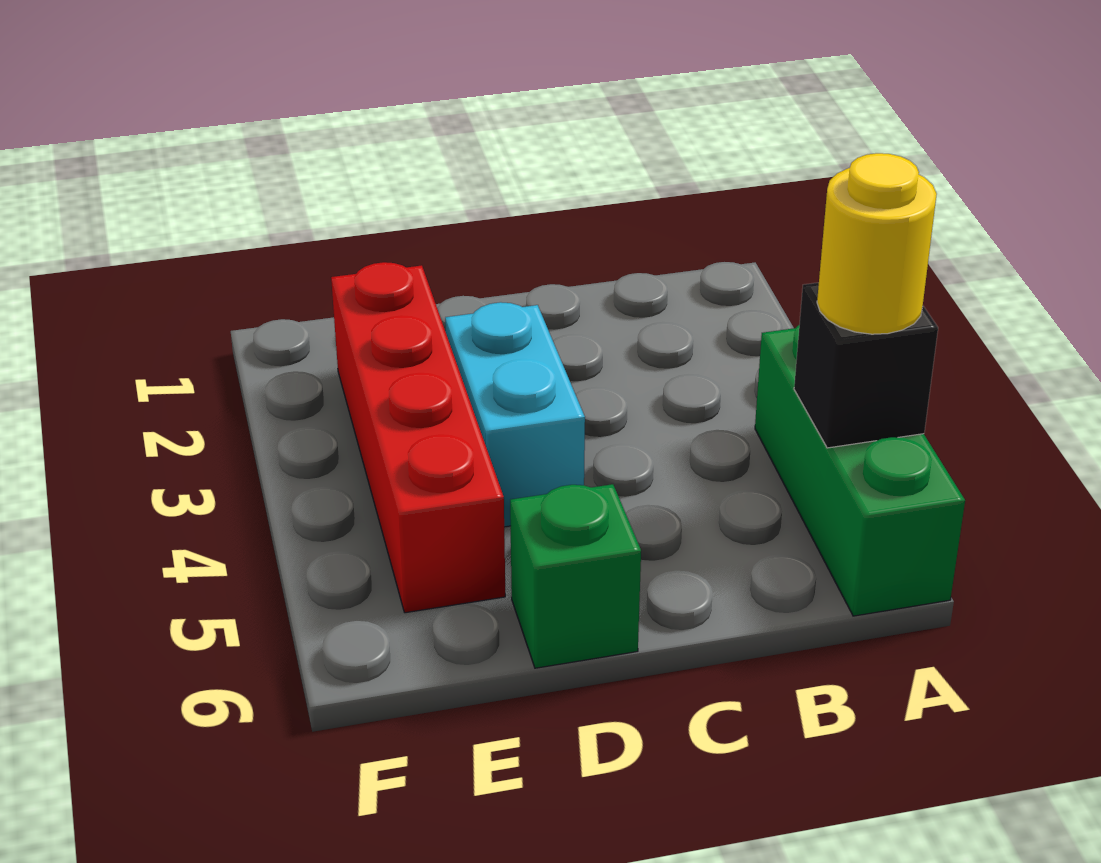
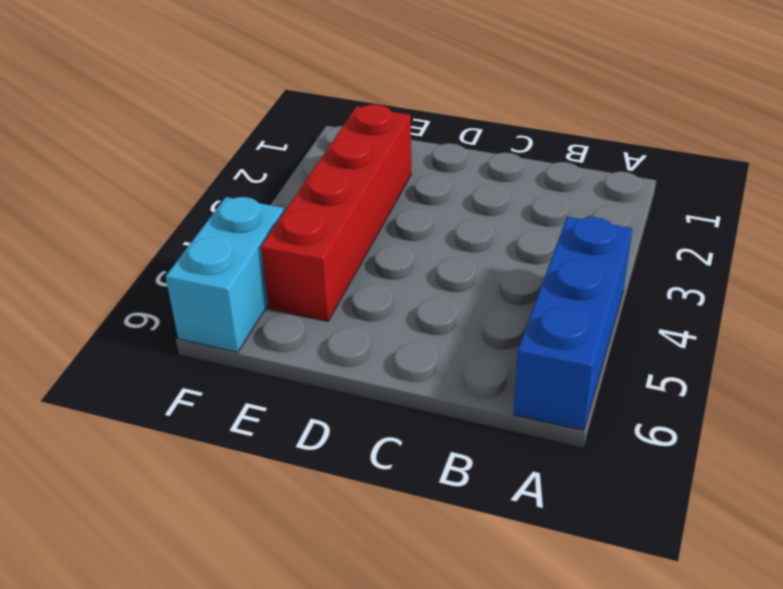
blue brick A4:A6 level 1 -> green brick A4:A6 level 1
cyan brick F5:F6 level 1 -> cyan brick D3:D4 level 1
none -> green brick D6 level 1
none -> black brick A5 level 2

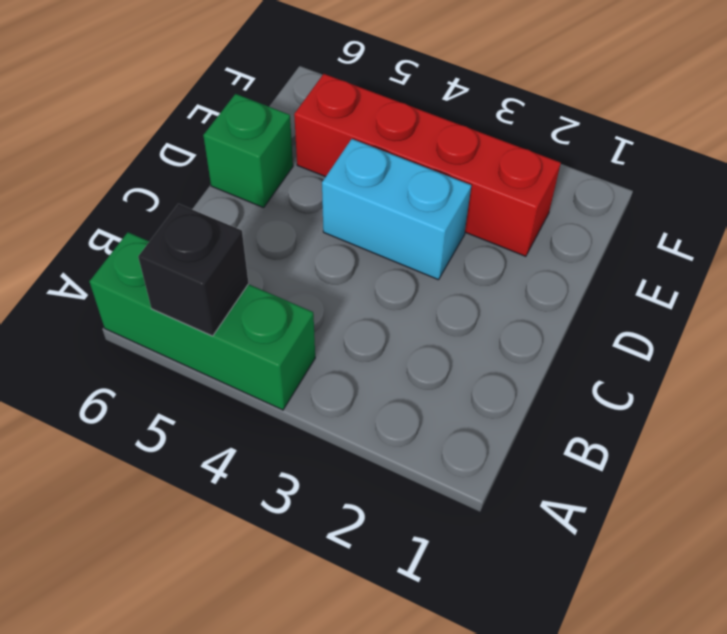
none -> yellow round brick A5 level 3

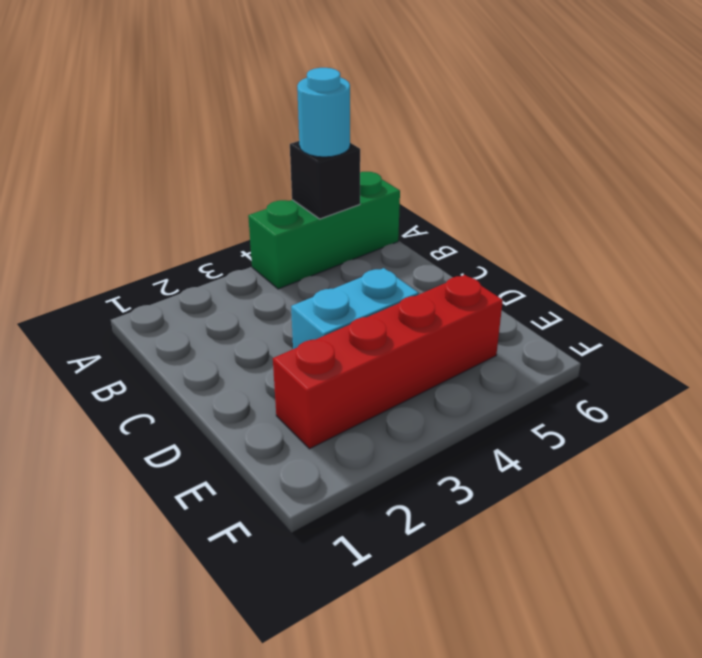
cyan round brick A5 level 3 -> yellow round brick A5 level 3
none -> green brick D6 level 1

